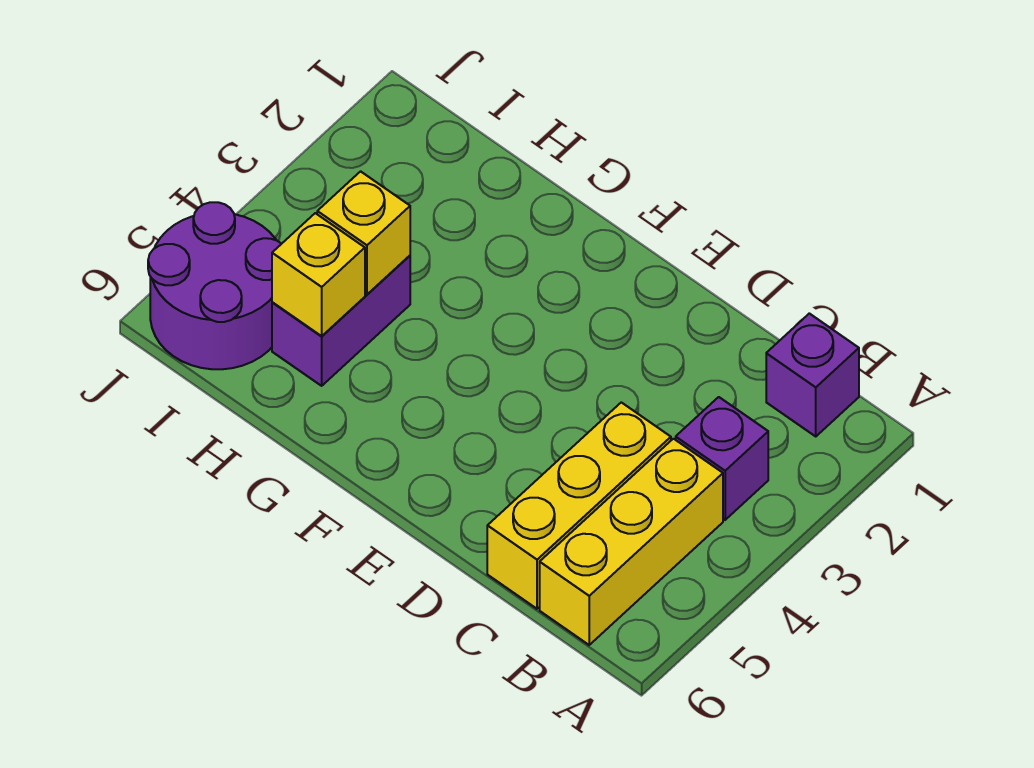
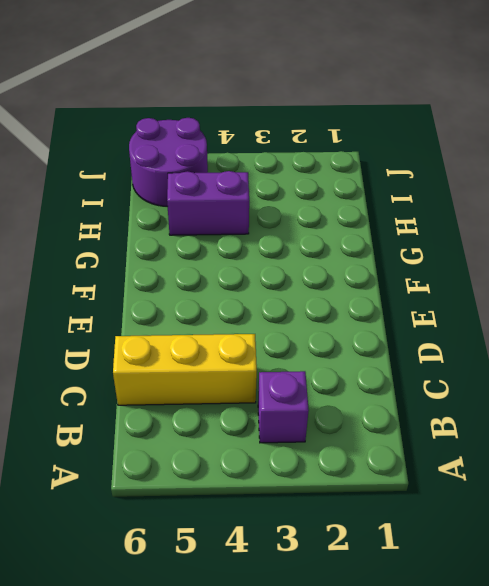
none -> purple brick B1 level 1
none -> yellow brick B4:B6 level 1

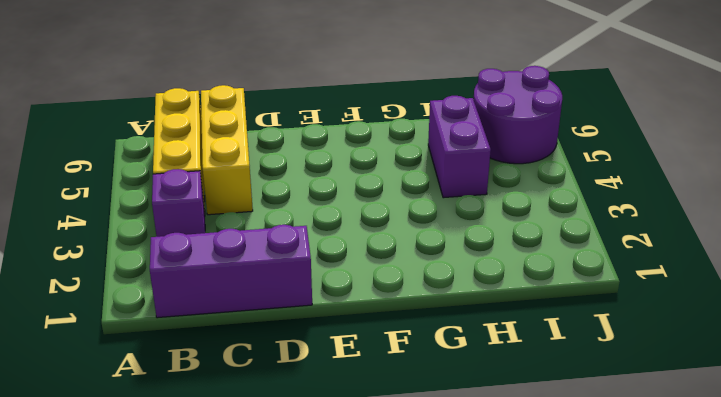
purple brick B1:D1 level 1 -> purple brick B1 level 1
none -> yellow brick H4 level 2
none -> yellow brick H5 level 2

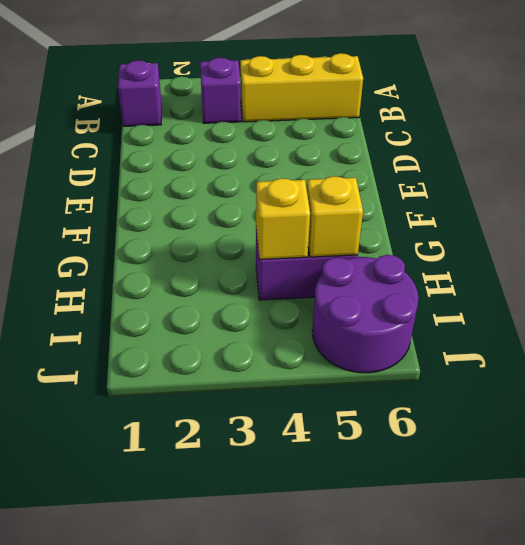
none -> yellow brick C4:C6 level 1

